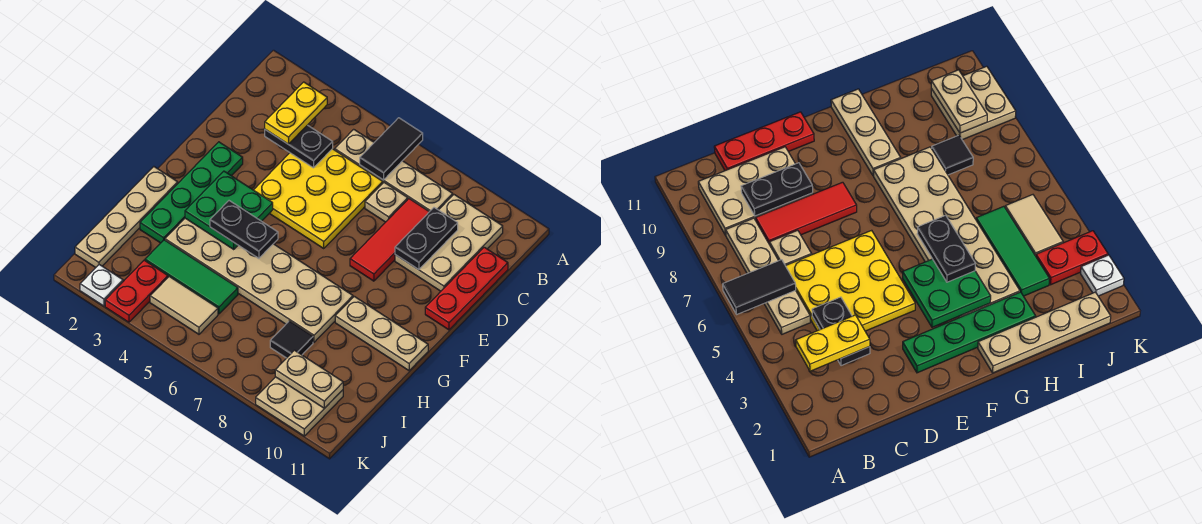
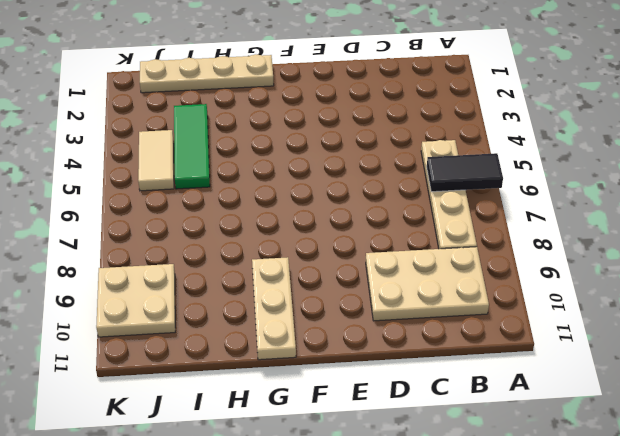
none -> yellow plate C4:E6 level 1
none -> tan plate C7 level 1
none -> red tile C8:E8 level 1

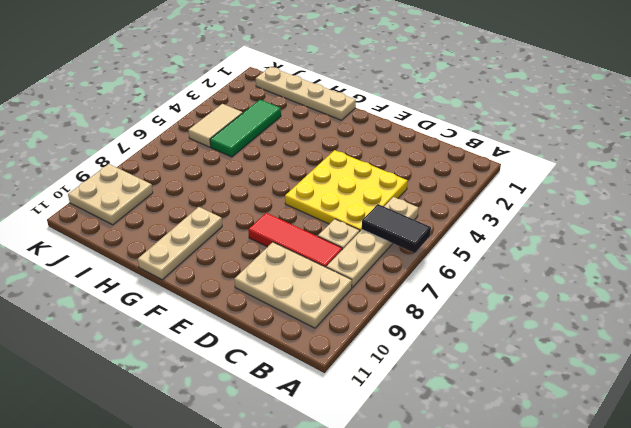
none -> red plate C11:E11 level 1
none -> green plate E2:H2 level 1
none -> tan plate G3:H8 level 1

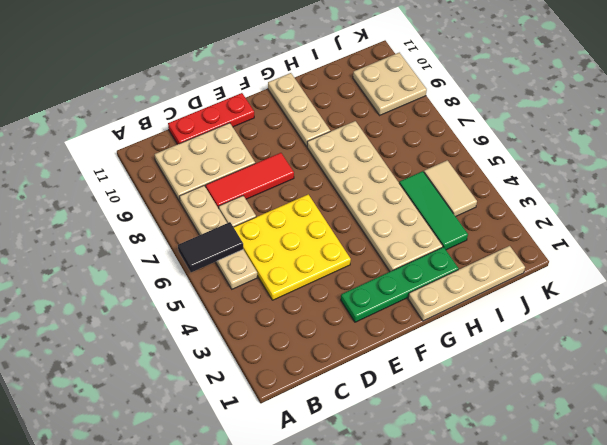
none -> black tile I8 level 1
none -> red plate J3:K3 level 1
none -> white plate K2 level 1

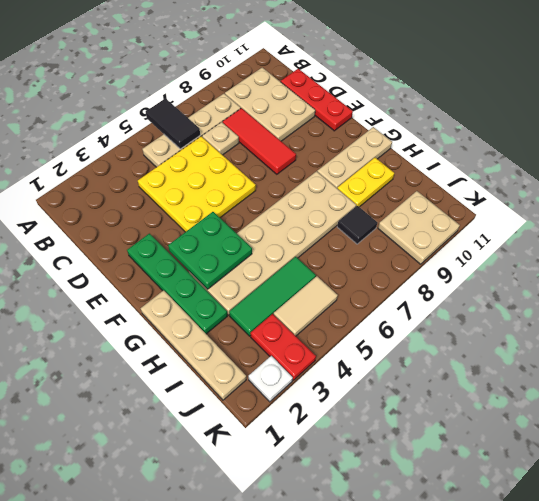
yellow plate H9:H10 level 1 -> yellow plate B3:C3 level 3
none -> black plate C3:C4 level 2
none -> black plate C9:D9 level 2
none -> tan plate J9:J10 level 2

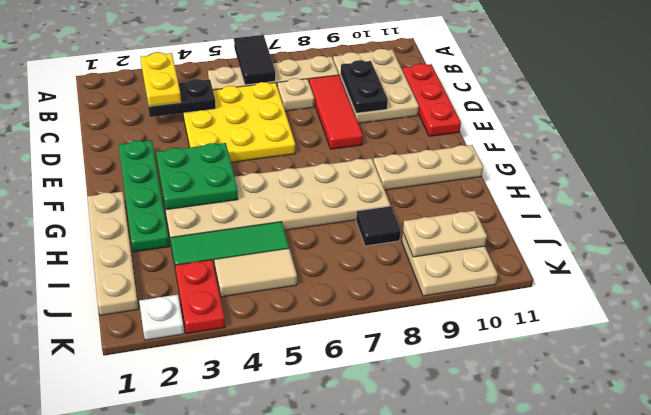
none -> black plate G4:G5 level 3

